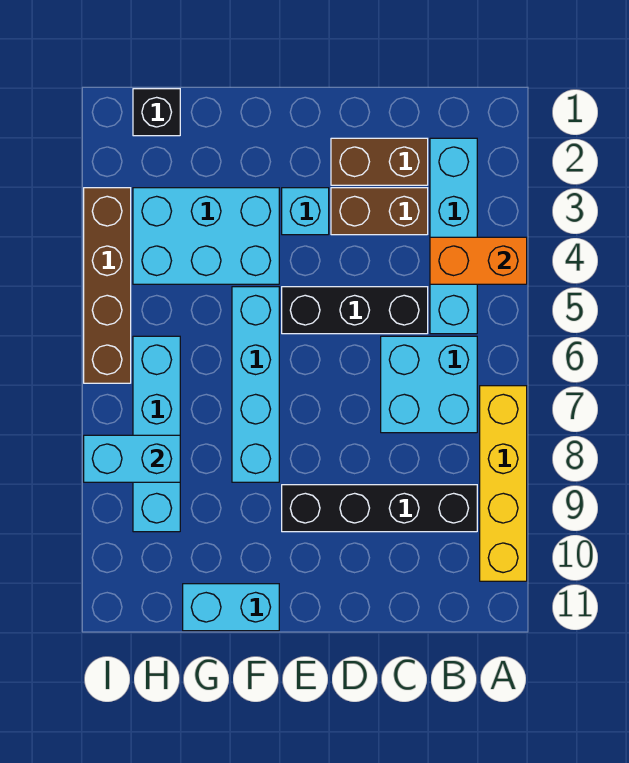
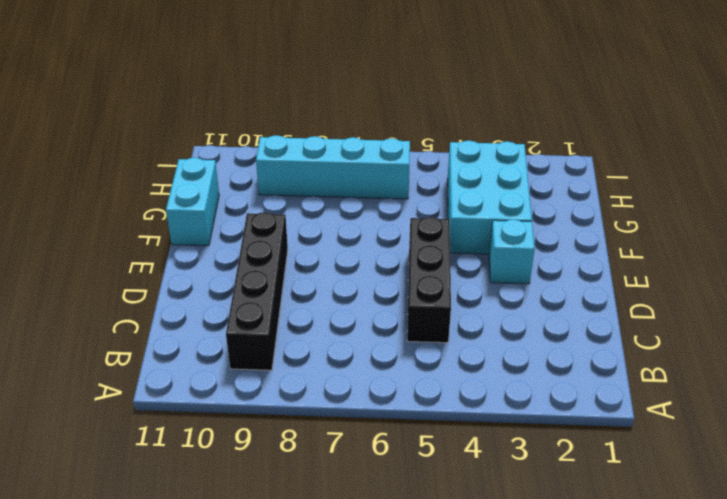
none -> yellow brick A7:A10 level 1
none -> cyan brick B2:B5 level 1
none -> cyan brick B6:C7 level 1

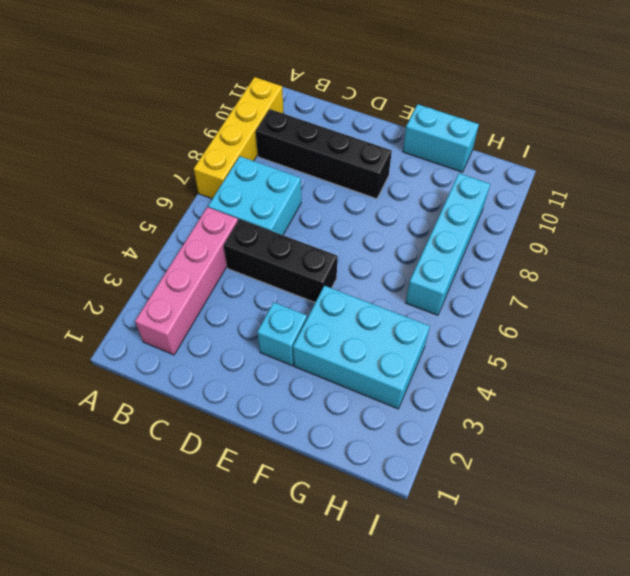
pink brick B2:B5 level 1 -> cyan brick B2:B5 level 1
none -> brown brick C2:D2 level 1
none -> brown brick C3:D3 level 1
none -> cyan brick F5:F8 level 1

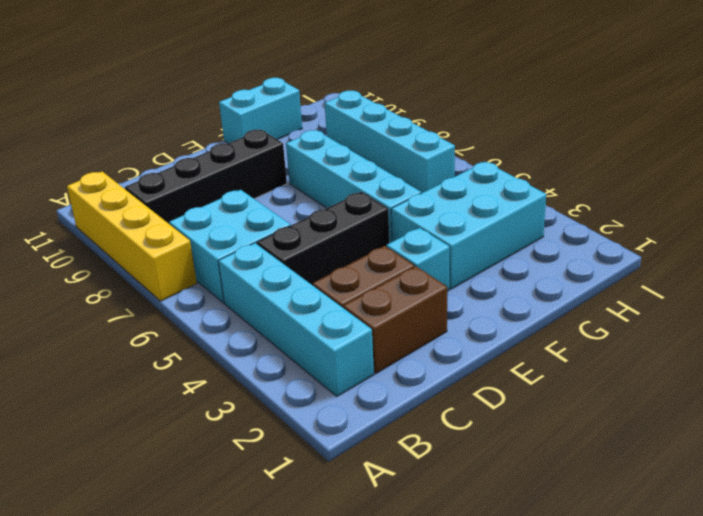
none -> black brick H1 level 1
none -> brown brick I3:I6 level 1
none -> orange brick A4:B4 level 2

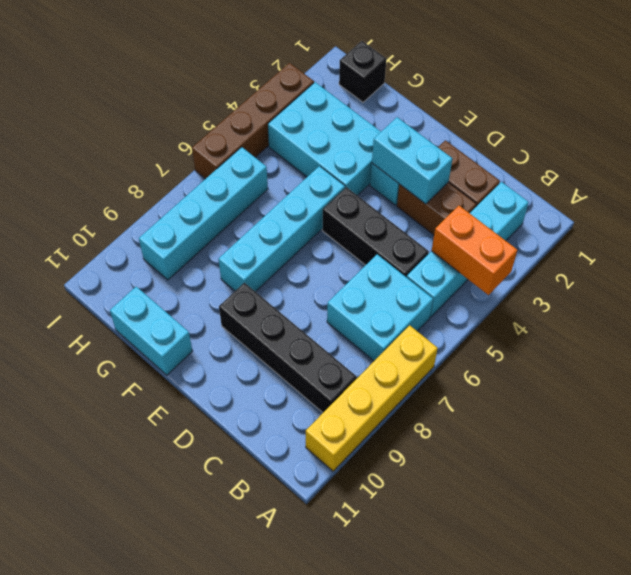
cyan brick D3:E3 level 2 -> cyan brick H8:I8 level 2

